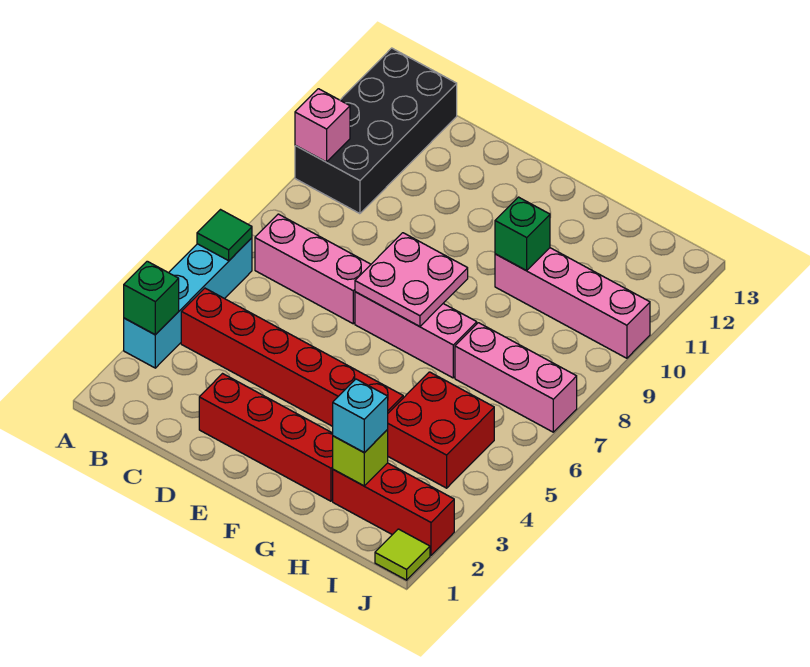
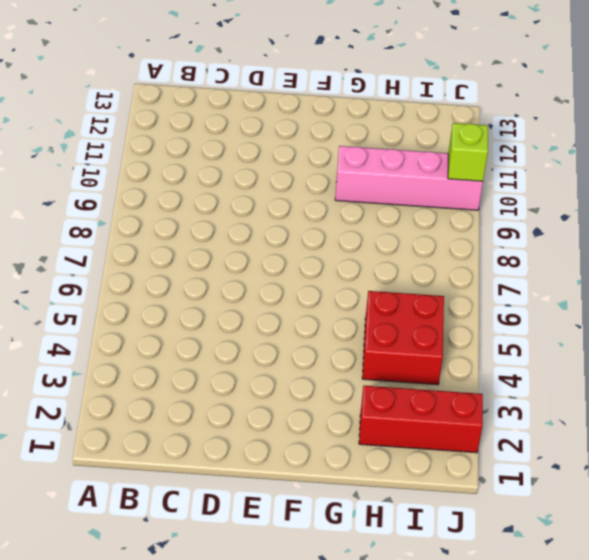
lime brick J10 level 2 -> lime brick H2 level 2
none -> cyan brick A3:A6 level 1
none -> black brick A10:B13 level 1
none -> red brick B4:G4 level 1

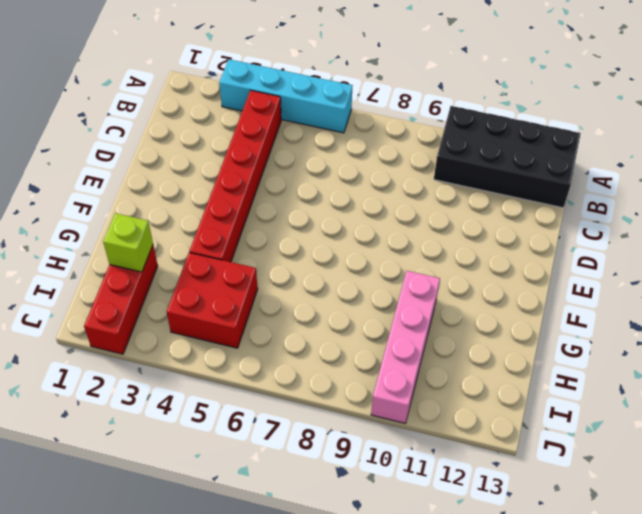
none -> pink brick B7:D7 level 1
none -> red brick D2:G2 level 1
none -> pink brick E7:G7 level 1

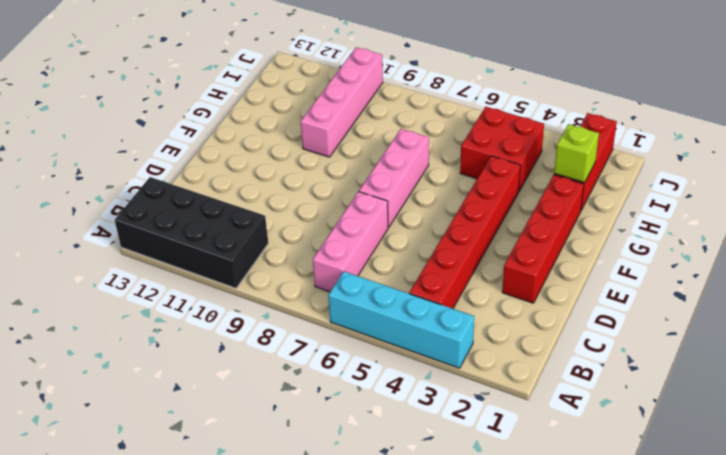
none -> pink brick H7:J7 level 1
none -> lime tile J1 level 1
none -> green brick A3 level 2

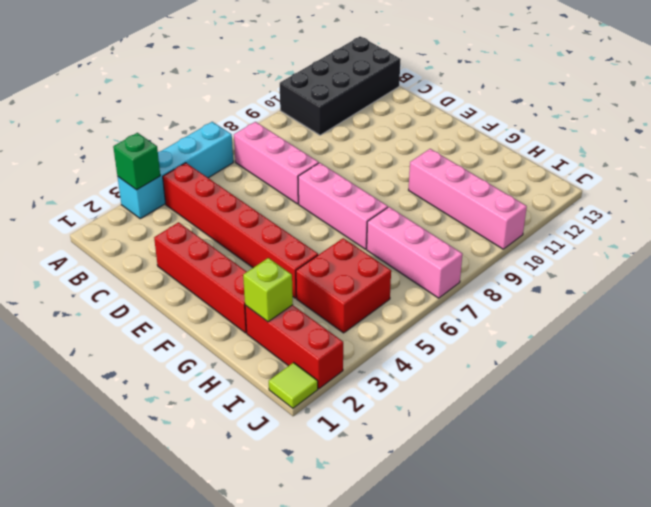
none -> green tile A6 level 2
none -> pink brick A10 level 2
none -> pink plate E7:F8 level 2

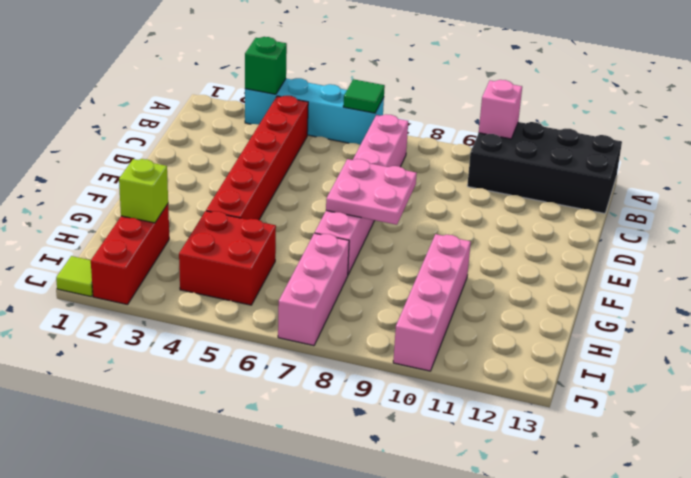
none -> red brick D2:G2 level 1
none -> green brick G10 level 2
none -> cyan brick H2 level 3

